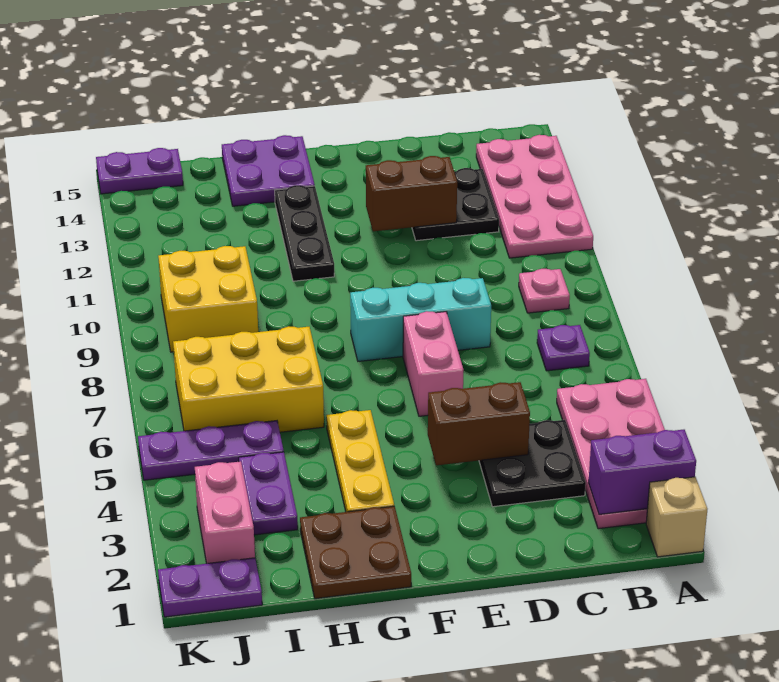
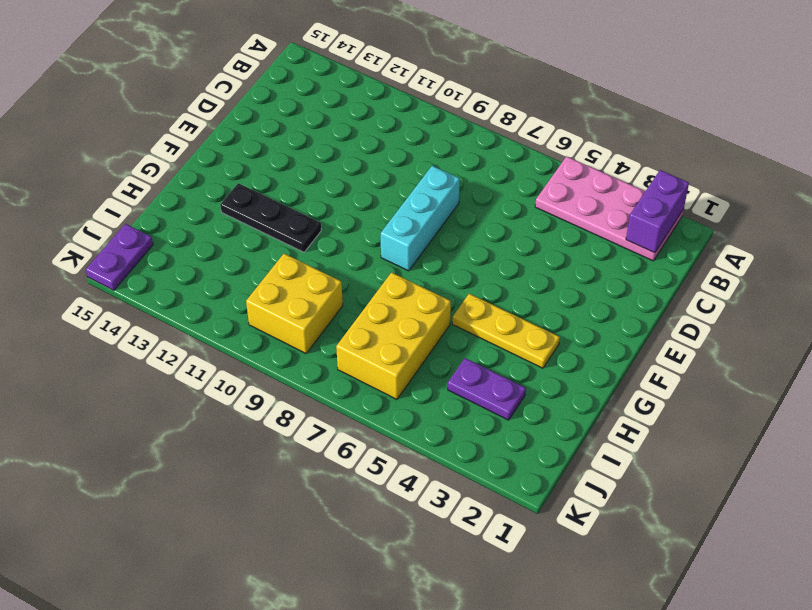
none -> tan brick A1 level 1
none -> pink plate A11:B14 level 1
none -> purple plate B7 level 1

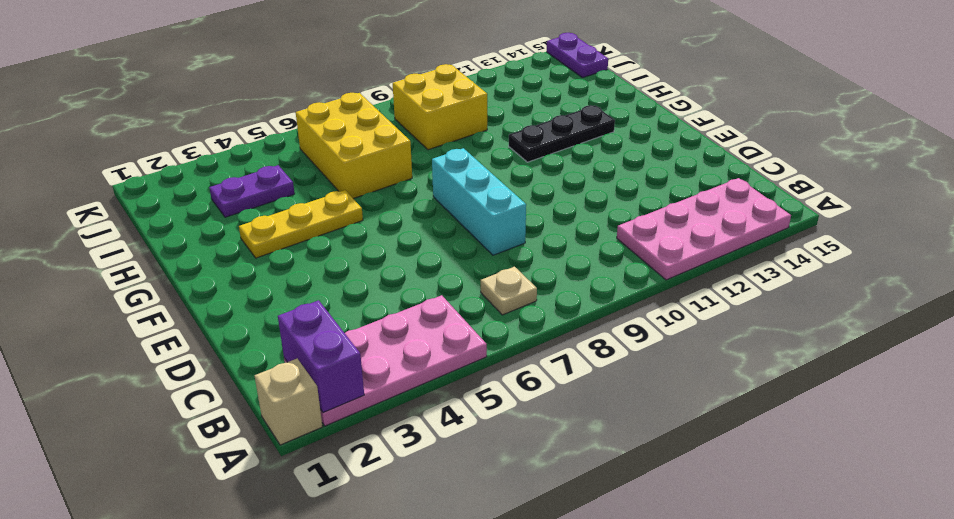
tan plate B7 level 1 -> purple plate B7 level 1
none -> pink plate B9 level 1
none -> black plate C3:D4 level 1
none -> black plate C12:D13 level 1

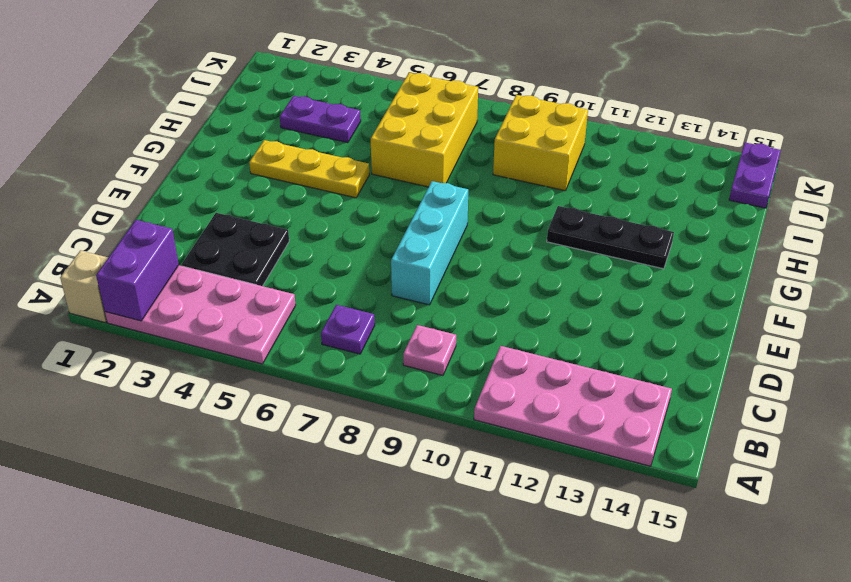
none -> black plate C12:D13 level 1
none -> pink brick E6:E7 level 1
none -> brown plate G1:H2 level 1

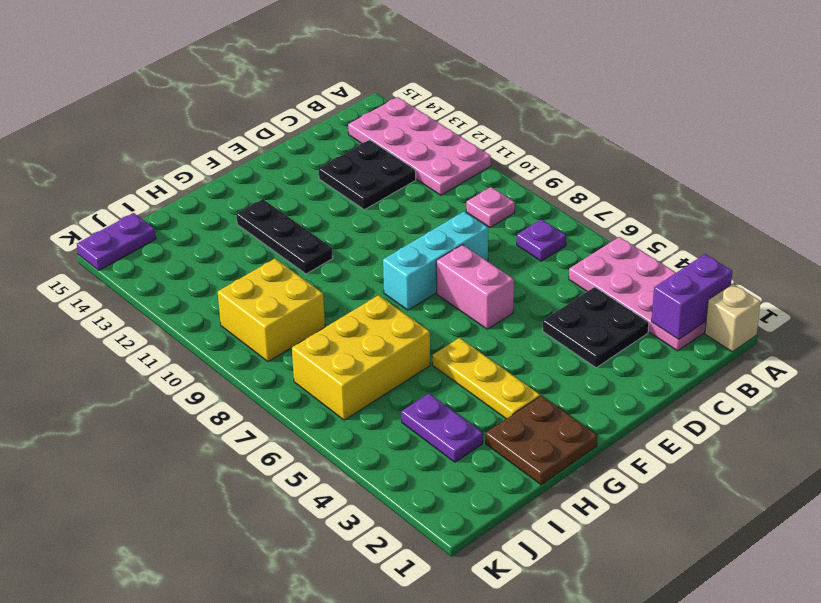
none -> purple plate G14:H15 level 1
none -> purple plate I5:K5 level 1
none -> purple plate J1:K1 level 1

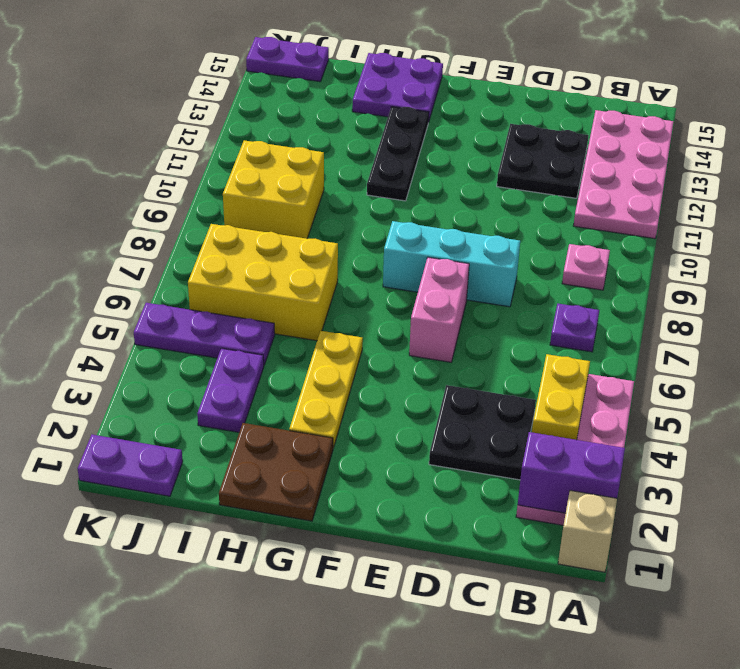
yellow plate B4:B5 level 2 -> none
none -> pink brick J2:J3 level 1
none -> brown brick D4:E4 level 2
none -> brown brick D12:E12 level 2

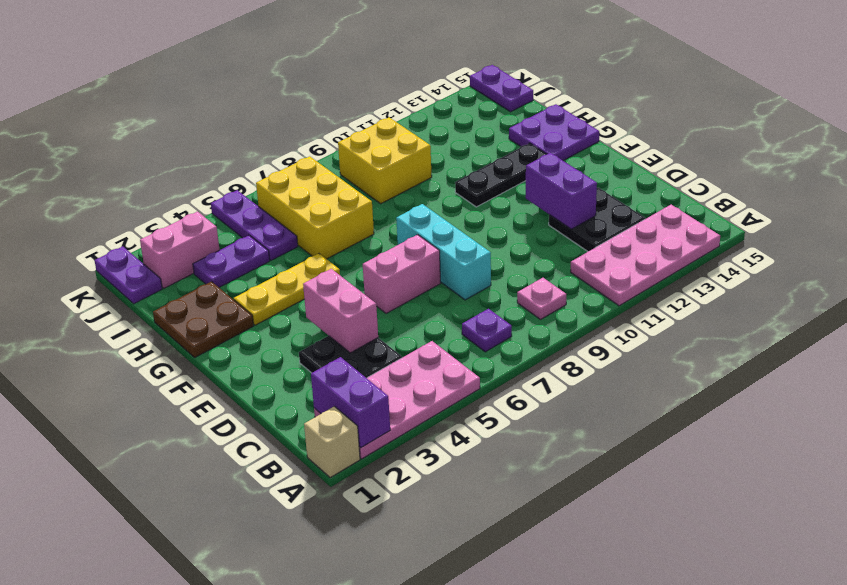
pink brick D4:E4 level 2 -> brown brick D4:E4 level 2
purple brick D12:E12 level 2 -> brown brick D12:E12 level 2

